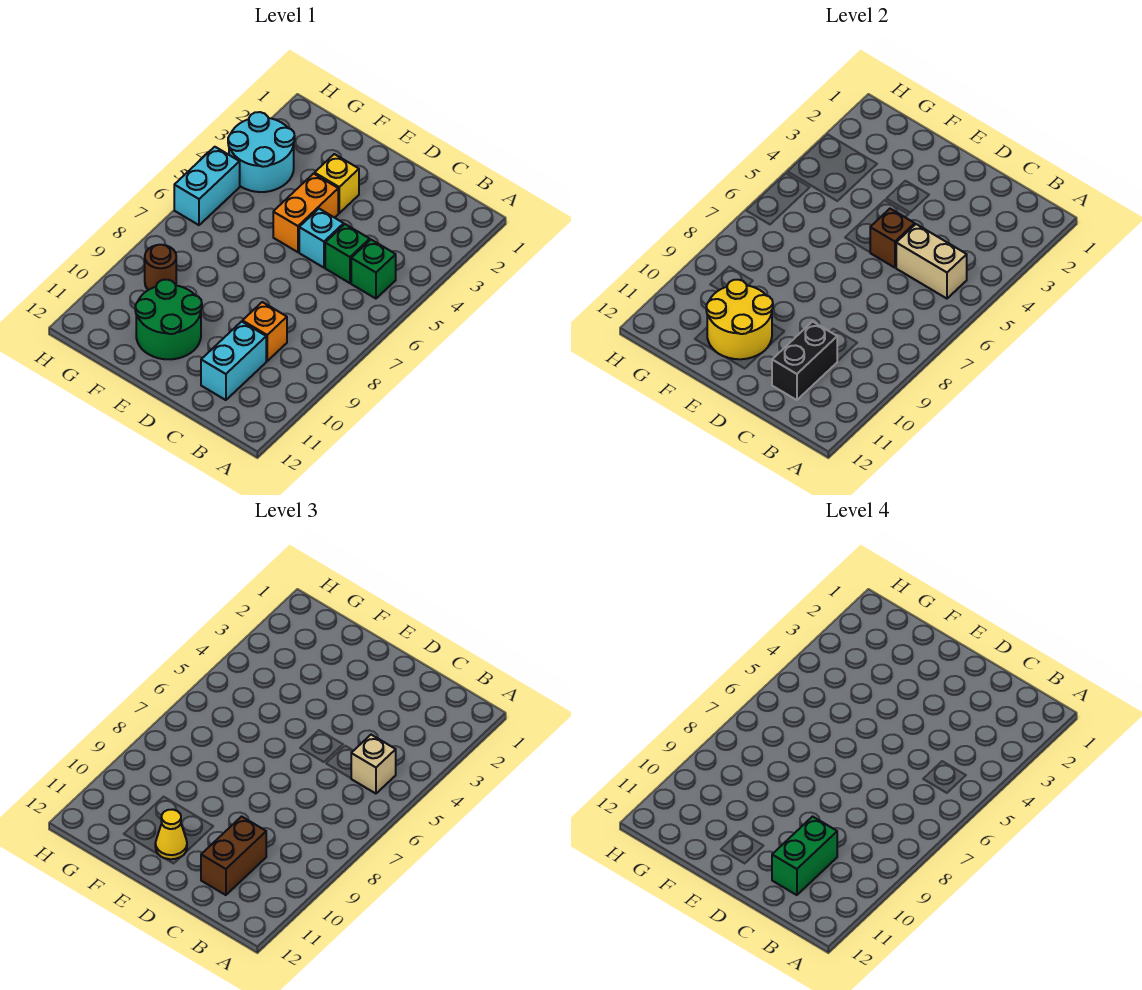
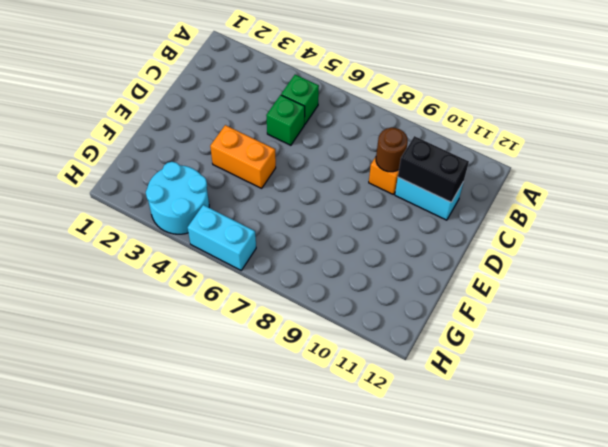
brown round brick C9 level 2 -> brown round brick G9 level 1
none -> cyan brick D5 level 1
none -> yellow brick E3 level 1
none -> green round brick E10:F11 level 1

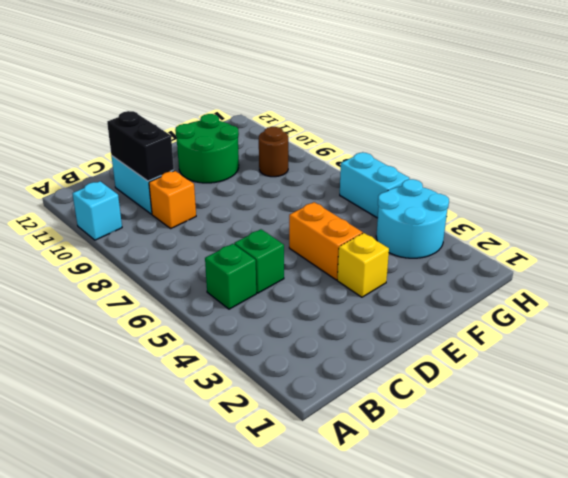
cyan brick A10 level 1 -> cyan brick D5 level 1
none -> tan brick B5:C5 level 2
none -> brown brick D5 level 2
none -> yellow round brick E10:F11 level 2

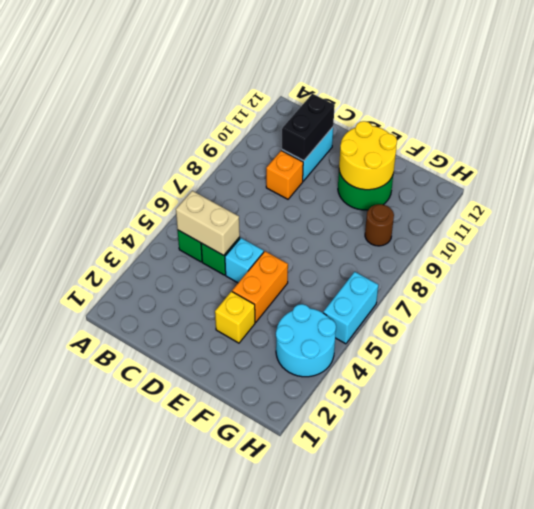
none -> brown brick D5 level 2
none -> tan brick B5 level 3
none -> brown brick C10:C11 level 3

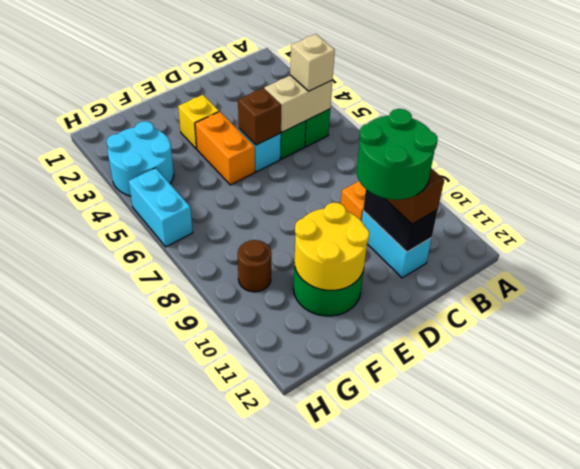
green round brick C10:D11 level 4 -> green brick C10:C11 level 4
none -> yellow cone E11 level 3

